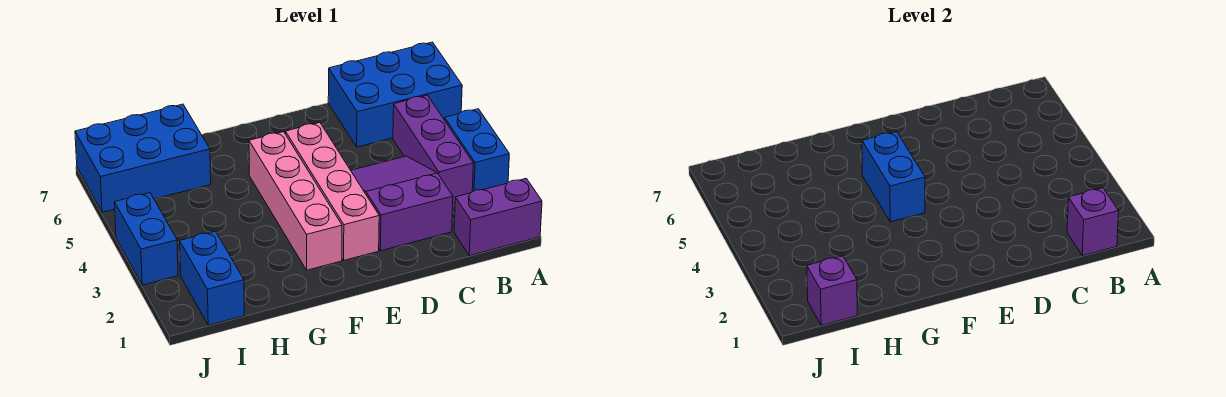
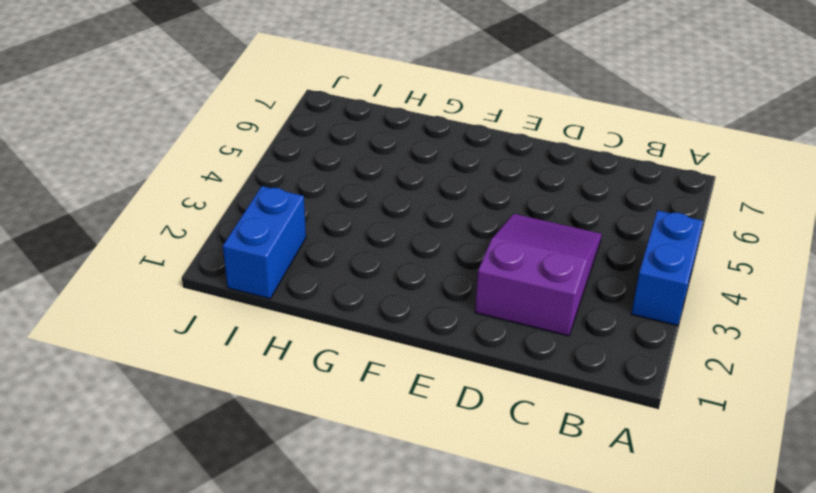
none -> purple brick A1:B1 level 1
none -> blue brick A6:C7 level 1
none -> purple brick B3:B5 level 1

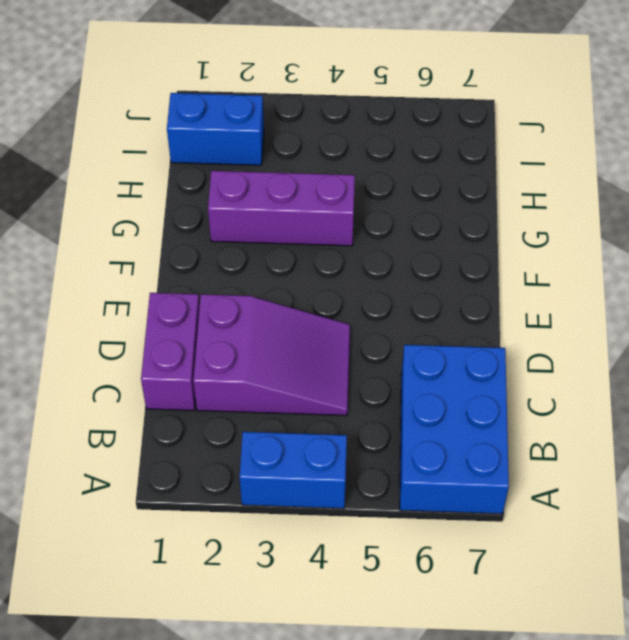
purple brick C1:D1 level 1 -> purple brick A1:B1 level 1
purple brick G2:G4 level 1 -> purple brick B3:B5 level 1
none -> pink brick E2:E5 level 1
none -> pink brick F2:F5 level 1
none -> blue brick H6:J7 level 1

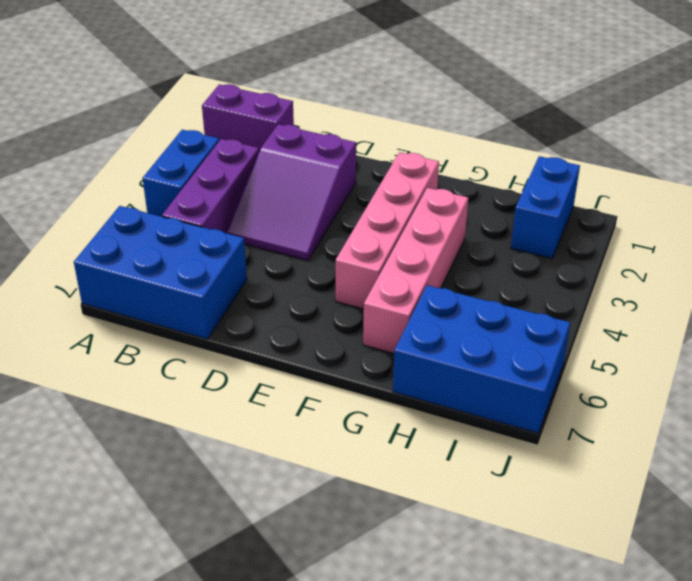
pink brick G3:G6 level 1 -> pink brick E2:E5 level 1
none -> blue brick J3:J4 level 1
none -> purple brick B1 level 2
none -> blue brick F4:F5 level 2

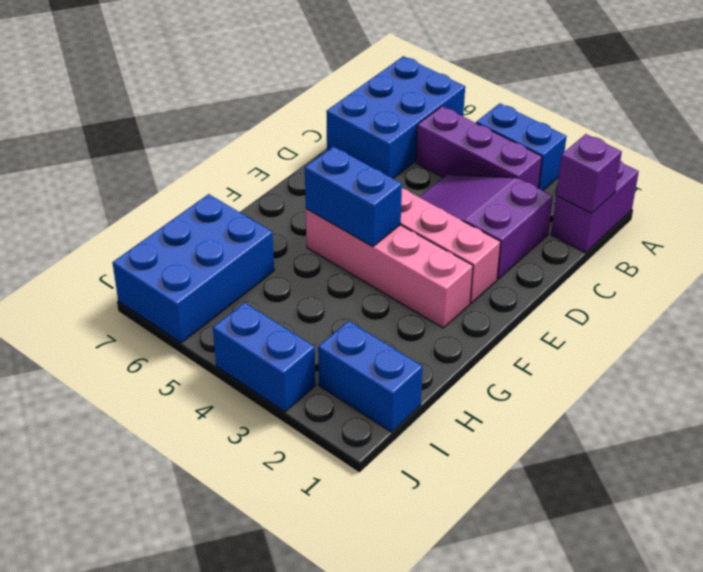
none -> purple brick I1 level 2

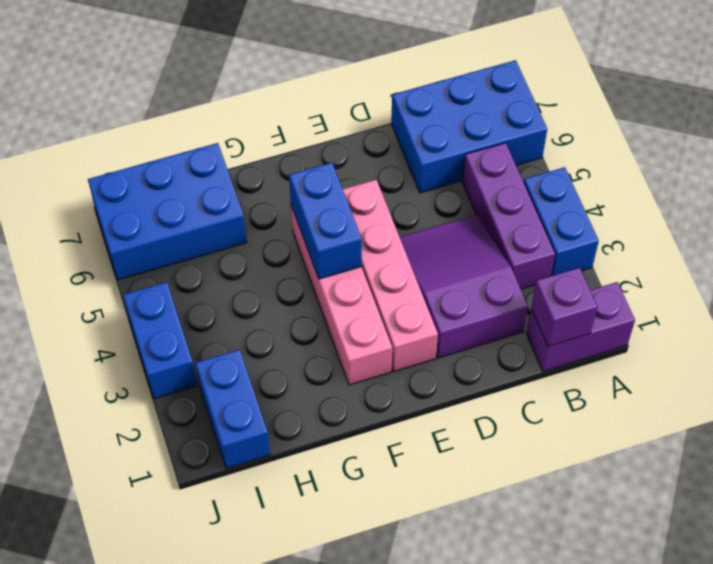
none -> purple brick I1 level 2

